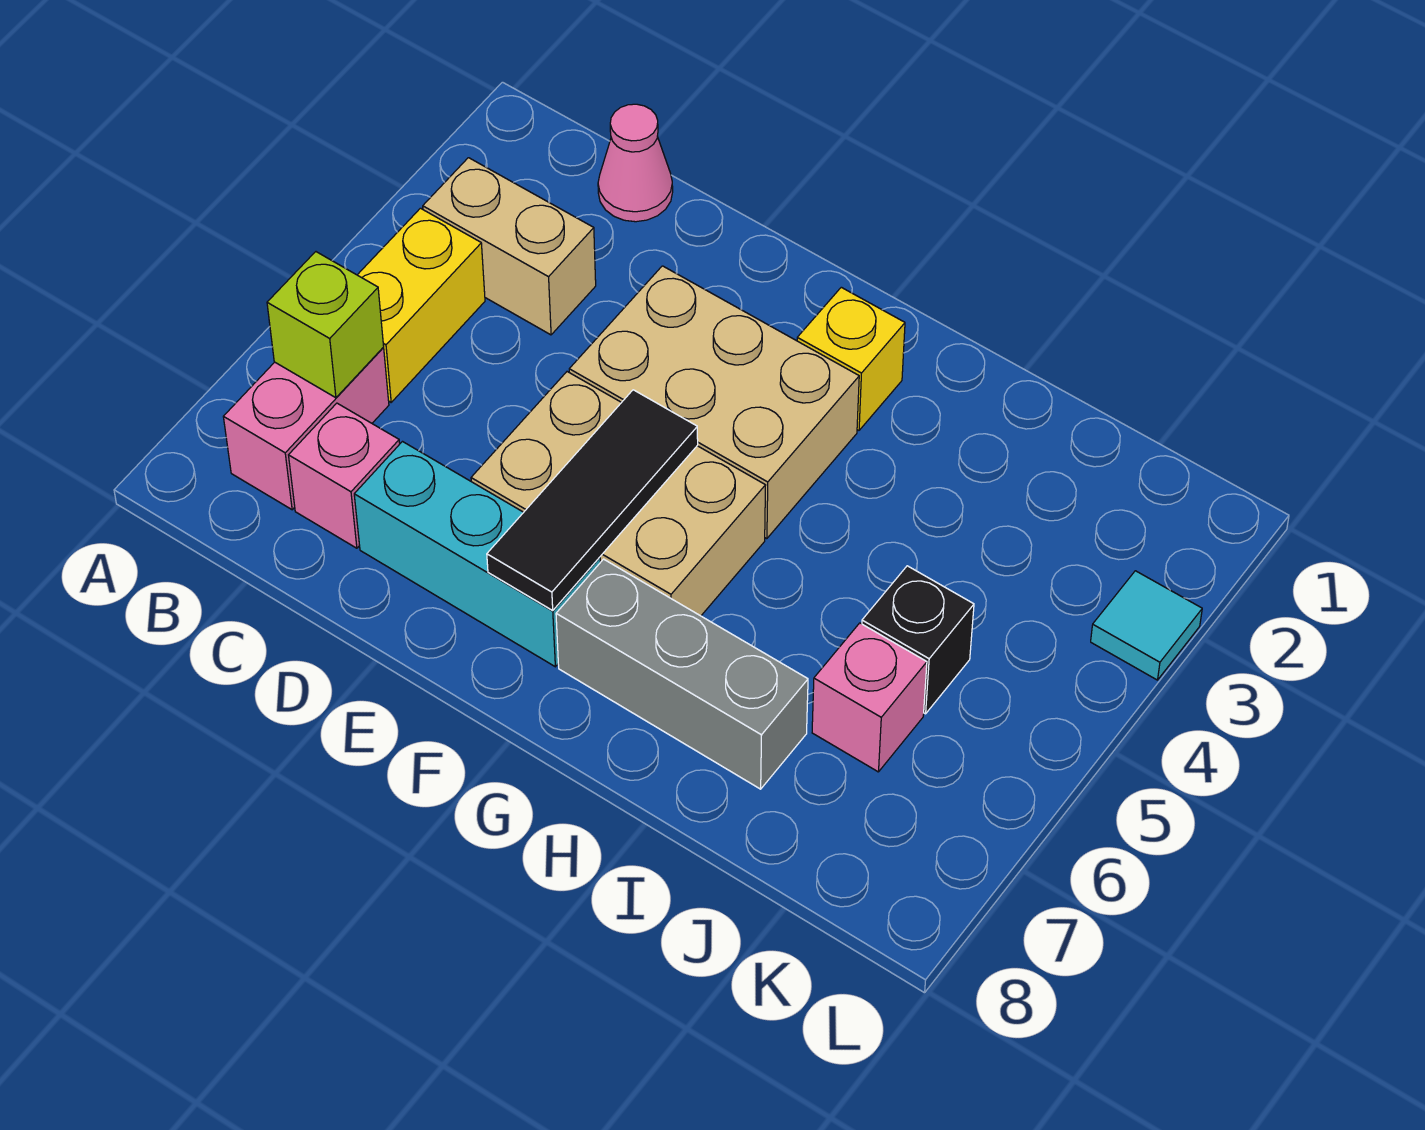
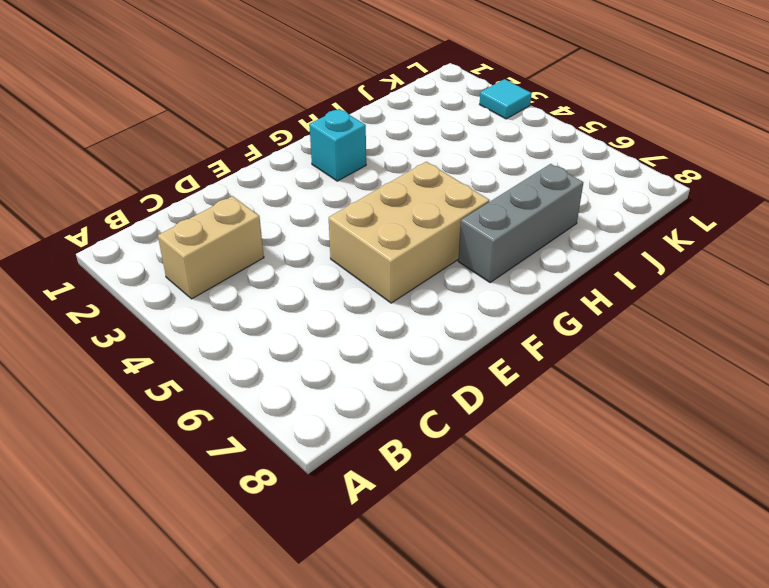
cyan brick G2 level 1 -> yellow brick G2 level 1
none -> yellow brick B4:B5 level 1
none -> pink brick B6:B7 level 1
none -> pink cone C1 level 1

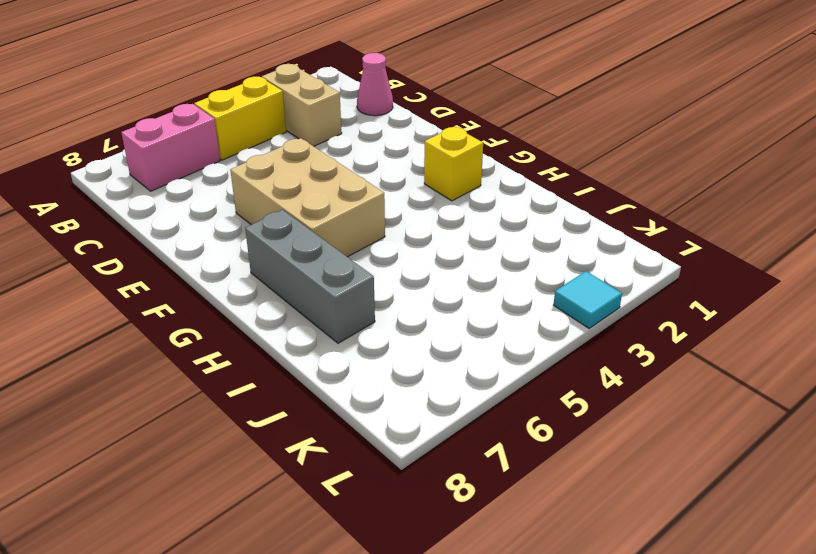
none -> pink brick C7 level 1
none -> cyan brick D7:F7 level 1
none -> tan brick E3:G4 level 1

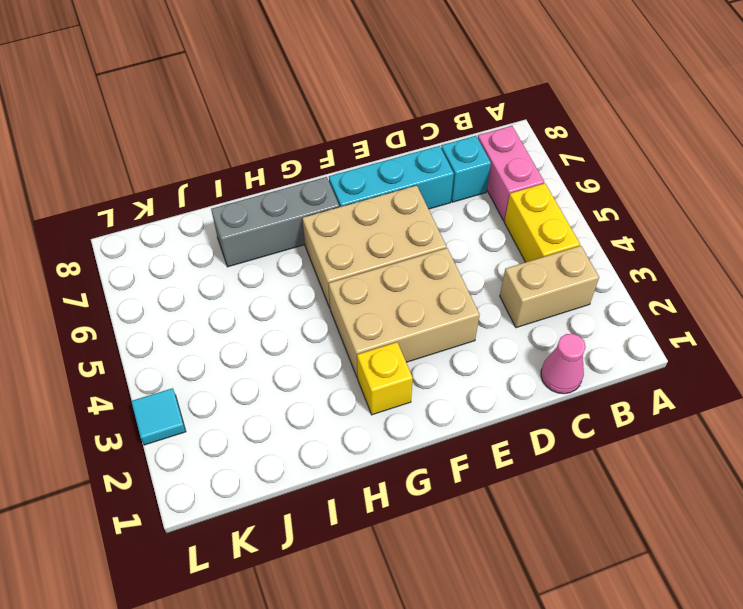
cyan brick C7 level 1 -> pink brick C7 level 1
none -> black brick J5 level 1
none -> pink brick J6 level 1
none -> lime brick B6 level 2

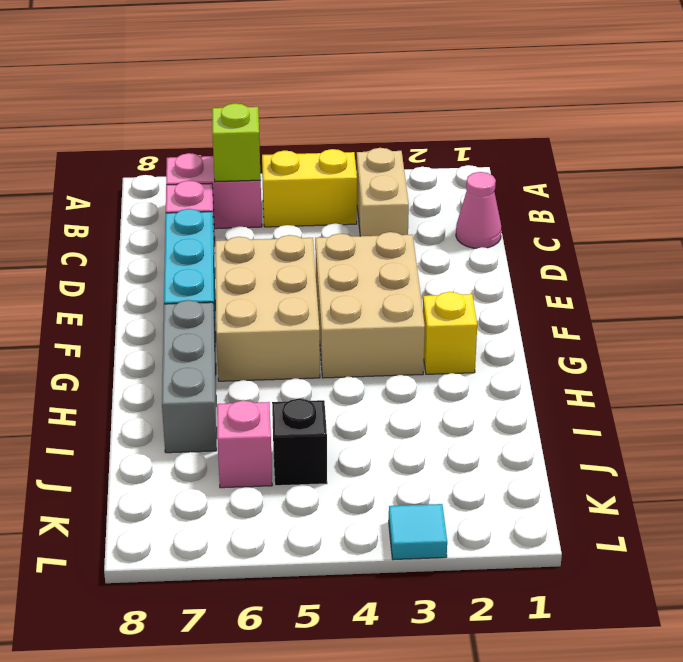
none -> black tile F5:F7 level 2

